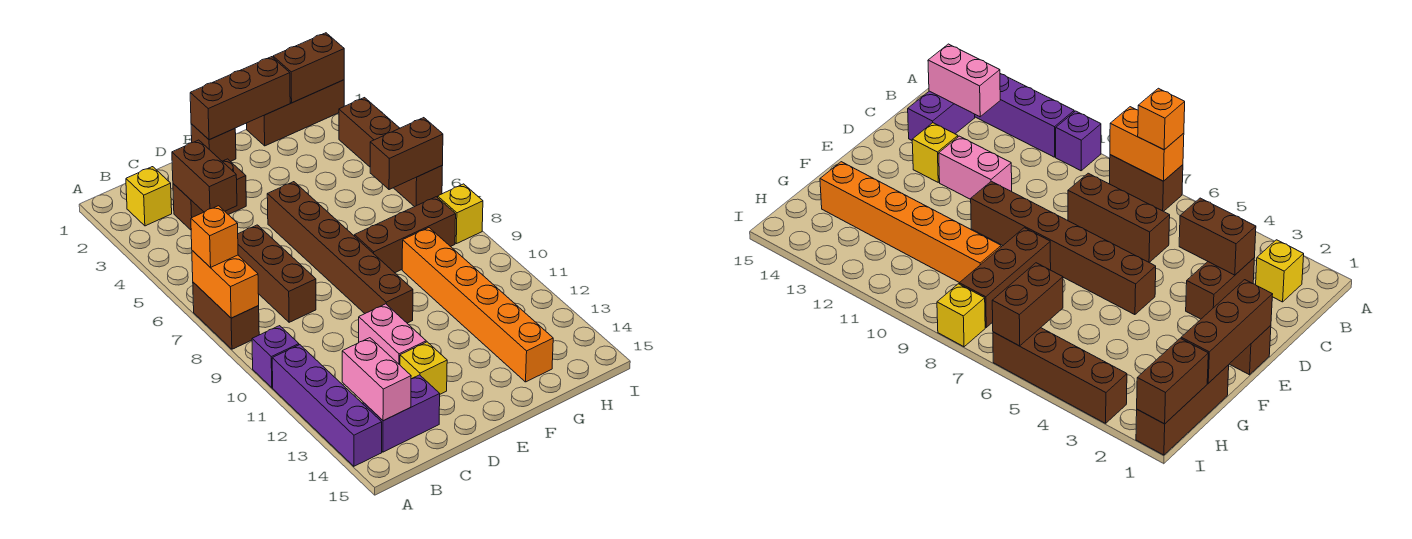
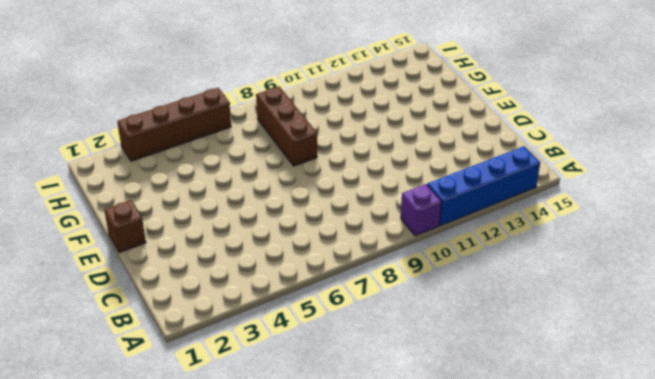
blue brick A11:A14 level 1 -> purple brick A11:A14 level 1
none -> brown brick A7:A8 level 1
none -> yellow brick B2 level 1
none -> purple brick B14:C14 level 1

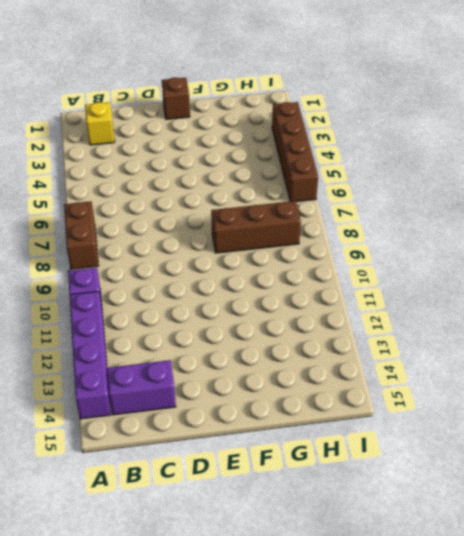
none -> brown brick C3:D3 level 1
none -> brown brick C6:C8 level 1
none -> pink brick D11:D12 level 1

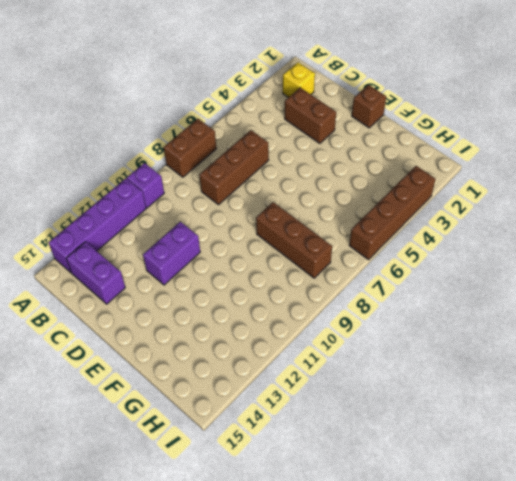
purple brick D11:D12 level 1 -> pink brick D11:D12 level 1
none -> yellow brick D13 level 1
none -> brown brick E5:E10 level 1
none -> brown brick G1:I1 level 1

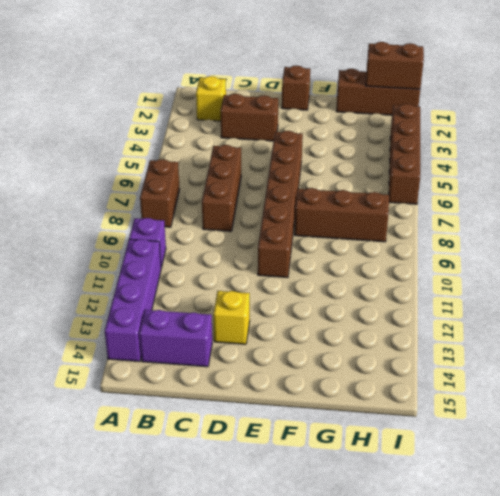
none -> pink brick D11:D12 level 1
none -> orange brick G9:G14 level 1
none -> yellow brick I8 level 1

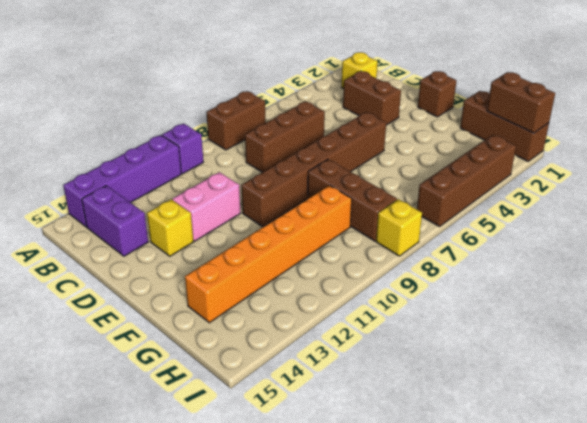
none -> orange brick A7:A8 level 2
none -> pink brick B13:B14 level 2
none -> brown brick C3:C4 level 2

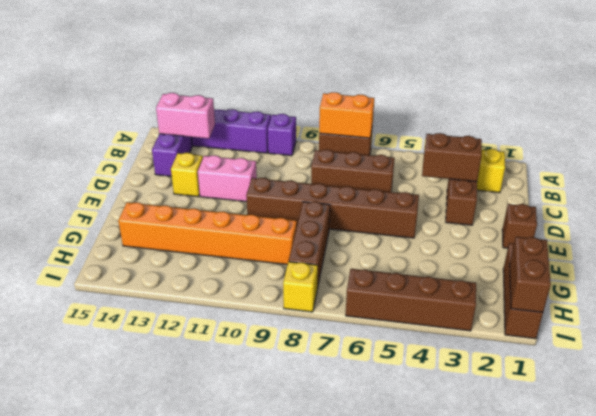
none -> brown brick E1:G1 level 2
none -> brown brick H6:I6 level 2
none -> orange brick A7 level 3

